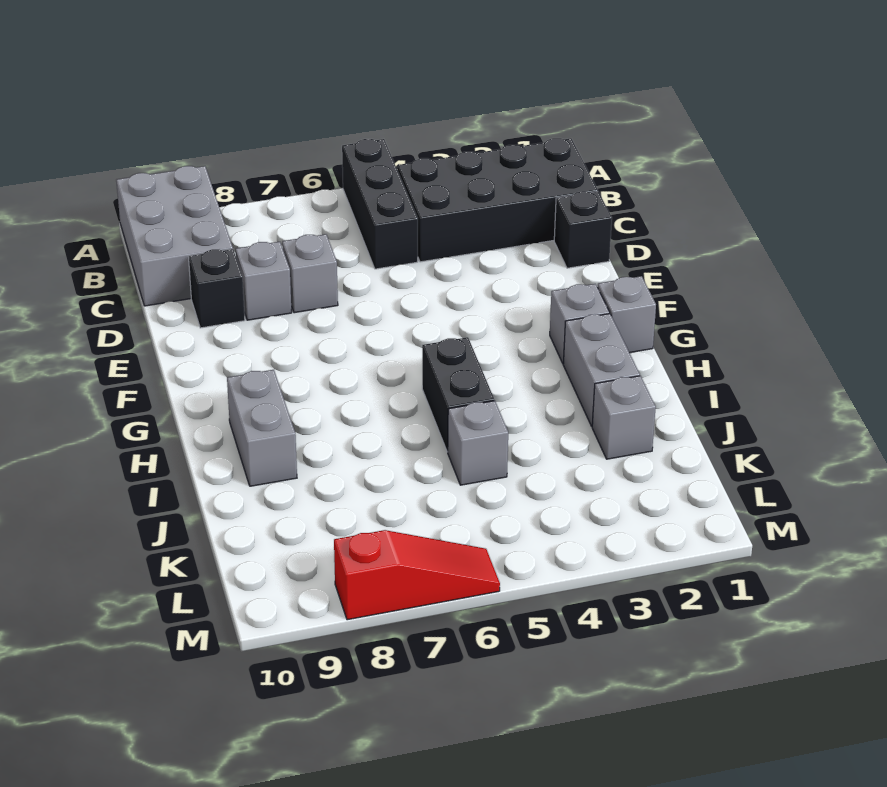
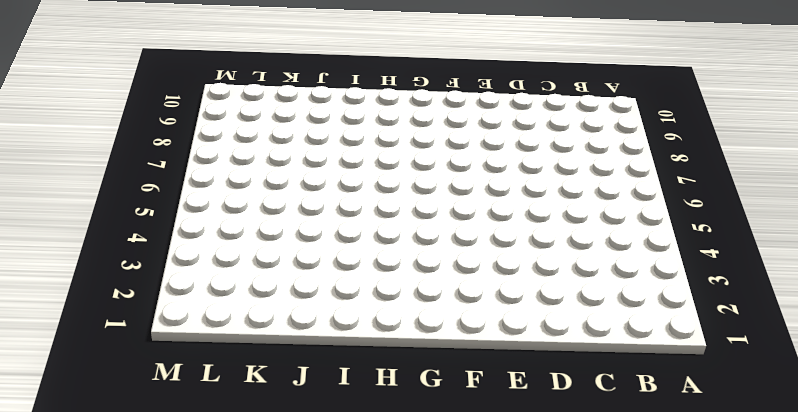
none -> black brick A5:C5 level 1
none -> grey brick A9:C10 level 1
none -> black brick B1:C4 level 1

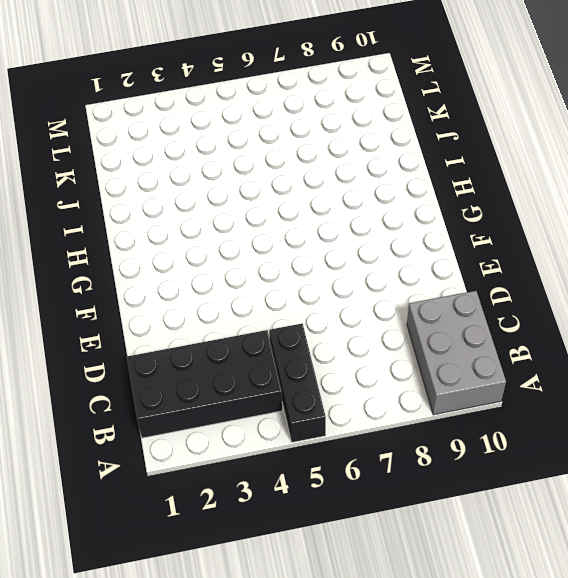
none -> black brick D1 level 1
none -> grey brick D7 level 1
none -> grey brick D8 level 1

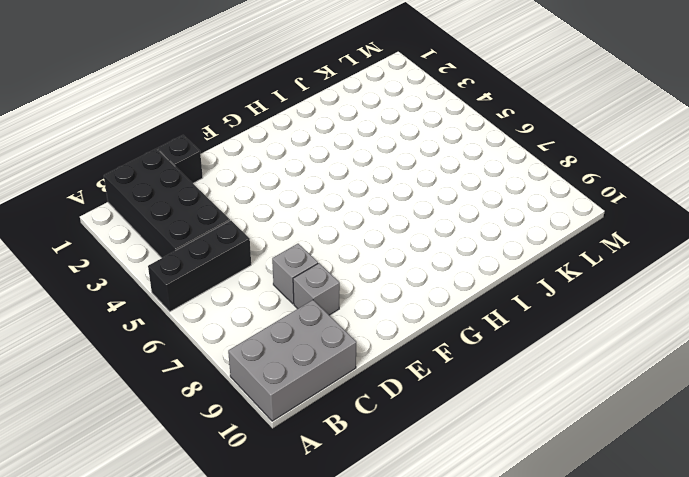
none -> black brick D9 level 1
none -> grey brick G1 level 1
none -> grey brick G2 level 1

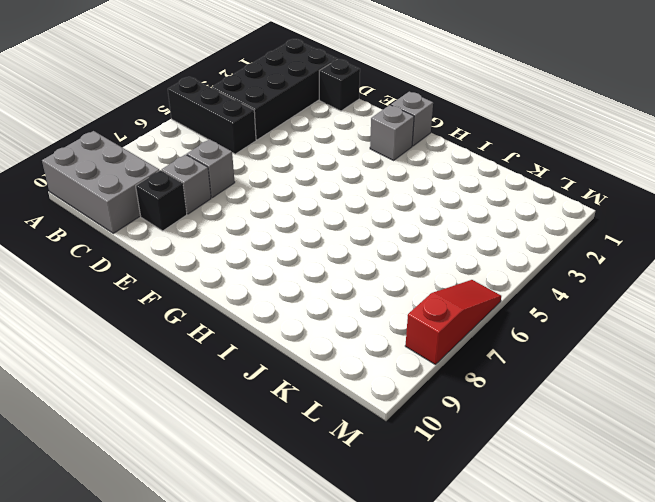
none -> grey brick H2:I2 level 1
none -> black brick H5:I5 level 1
none -> grey brick H9:I9 level 1

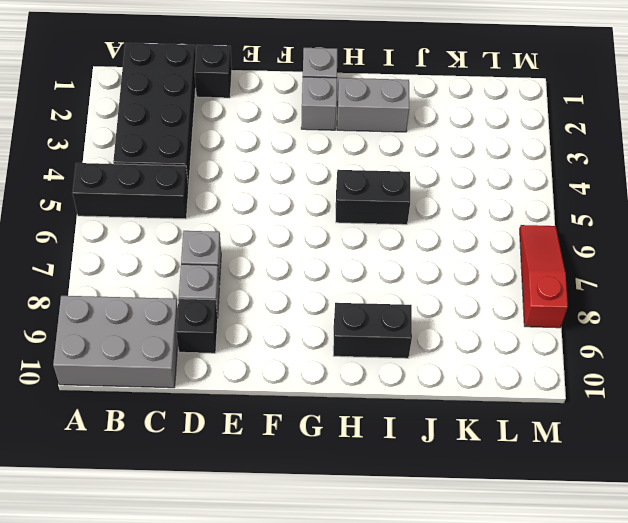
black brick H9:I9 level 1 -> grey brick H9:I9 level 1
none -> grey brick J2 level 1
none -> grey brick J5 level 1

